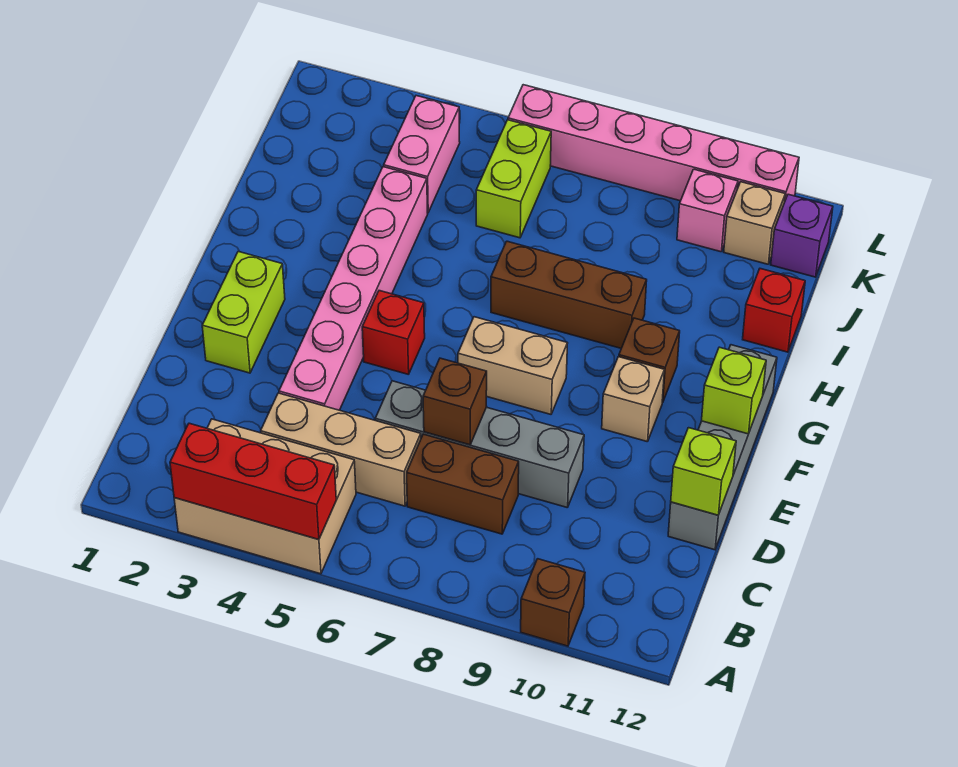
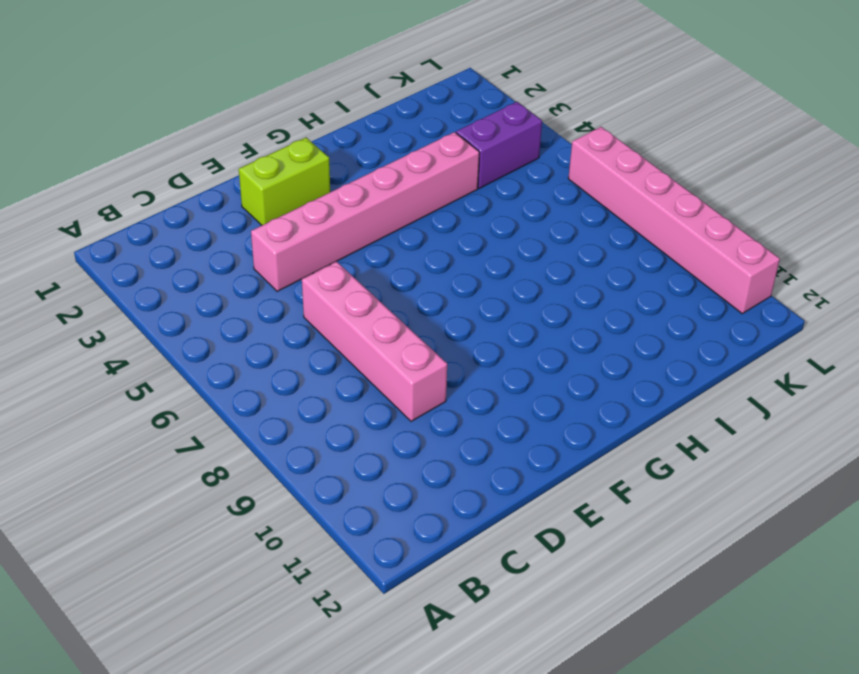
pink brick D6:D9 level 1 -> grey brick D6:D9 level 1
purple brick J4:K4 level 1 -> pink brick J4:K4 level 1
none -> tan brick A3:B5 level 1
none -> brown brick A10 level 1
none -> tan brick C4:C6 level 1

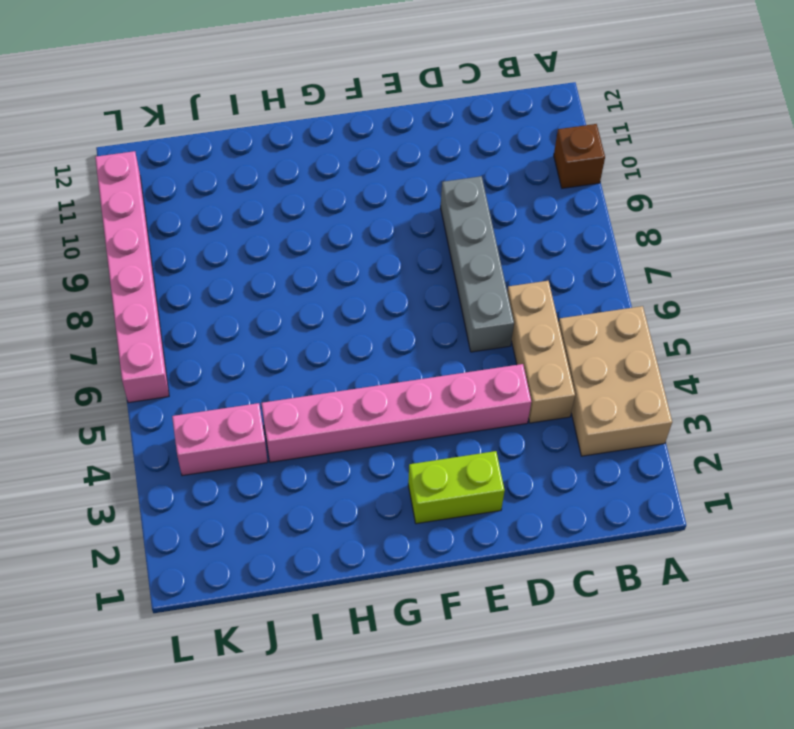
none -> brown brick C7:C8 level 1
none -> grey brick D12:G12 level 1
none -> red brick F5 level 1

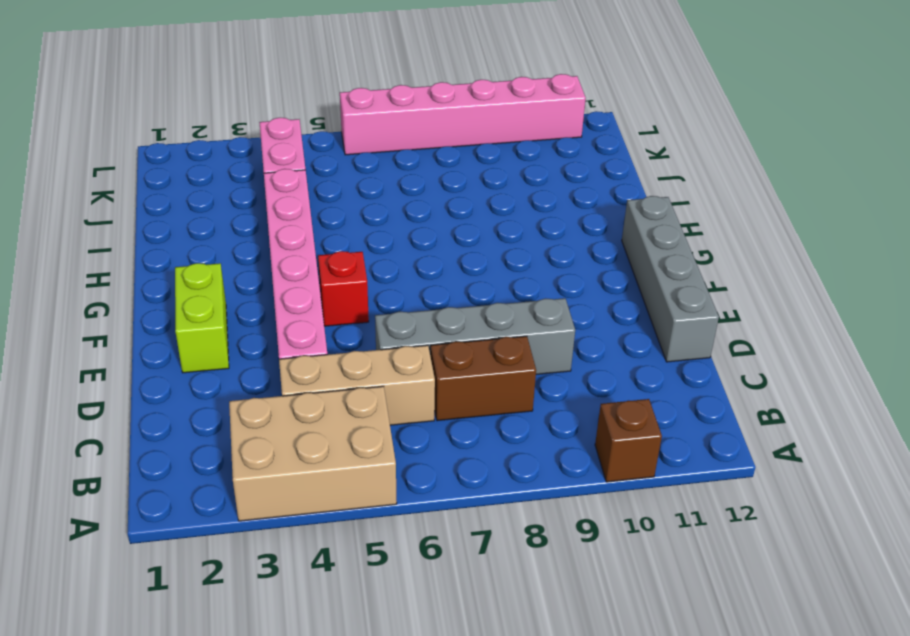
none -> tan brick F7:F8 level 1
none -> tan brick F10 level 1
none -> brown brick G10 level 1

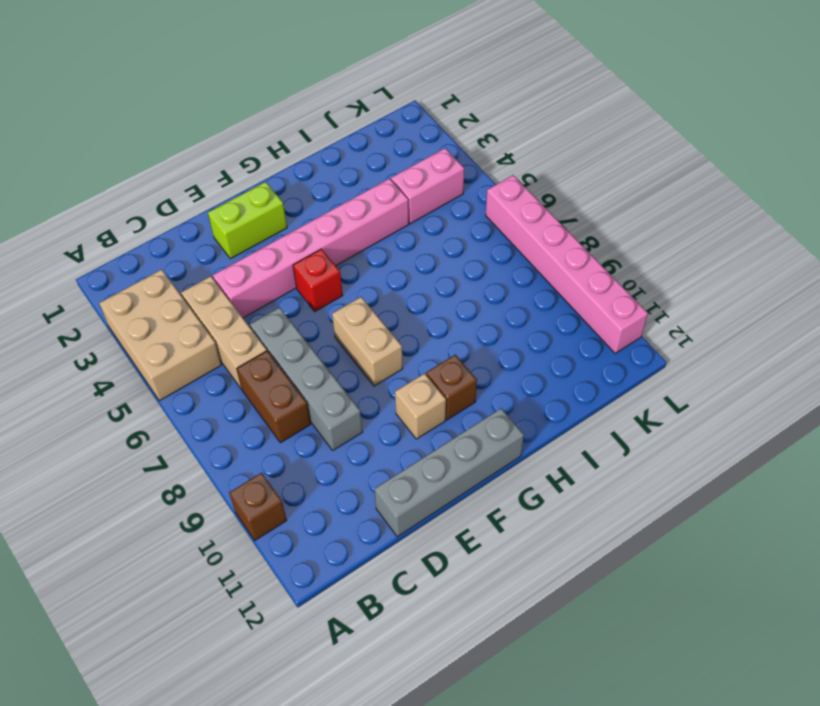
none -> brown brick H7:H9 level 1
none -> red brick I12 level 1
none -> lime brick J6:K6 level 1

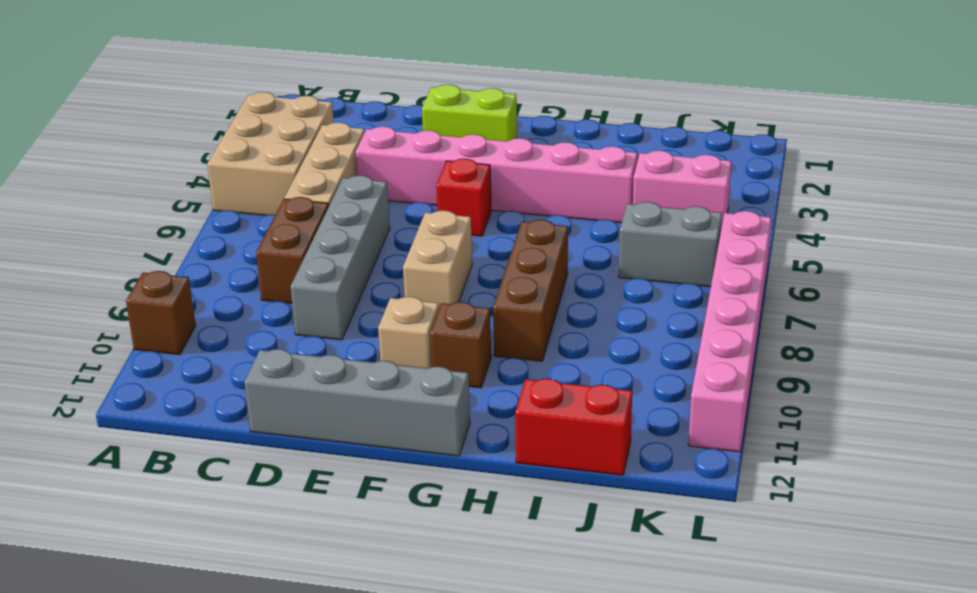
red brick I12:J12 level 1 -> red brick I12 level 1
grey brick J6:K6 level 1 -> lime brick J6:K6 level 1
none -> pink brick K10 level 1
none -> tan brick K11 level 1
none -> purple brick K12 level 1

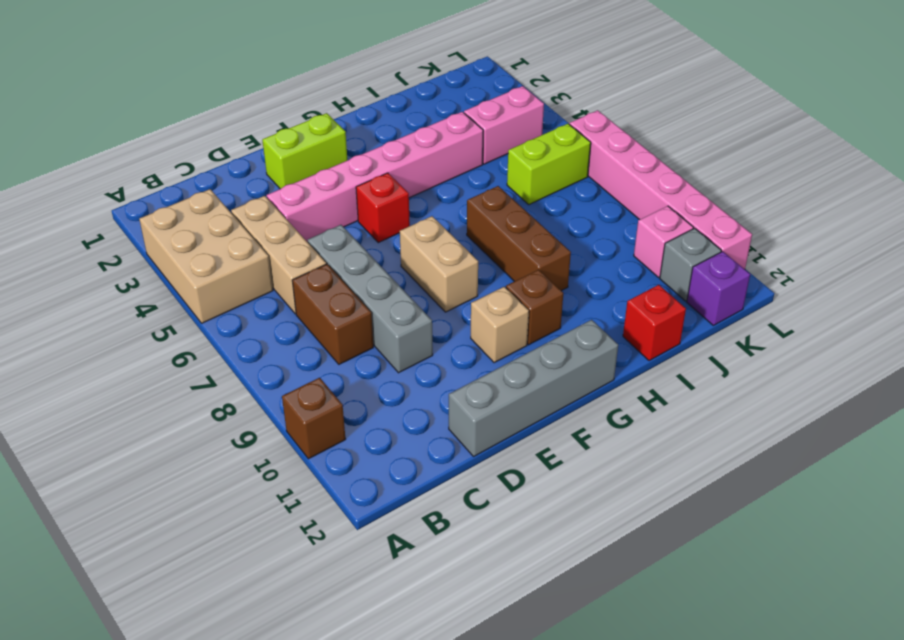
grey brick K11 level 1 -> tan brick K11 level 1
none -> red brick A3:A5 level 2
none -> brown brick D7 level 2
none -> lime brick D12 level 2

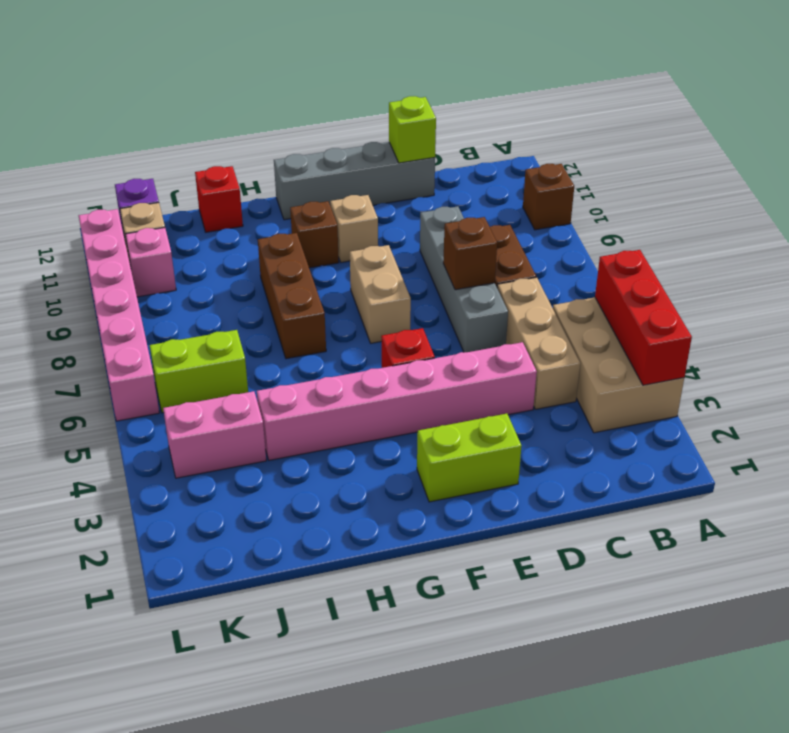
none -> lime brick F12 level 2

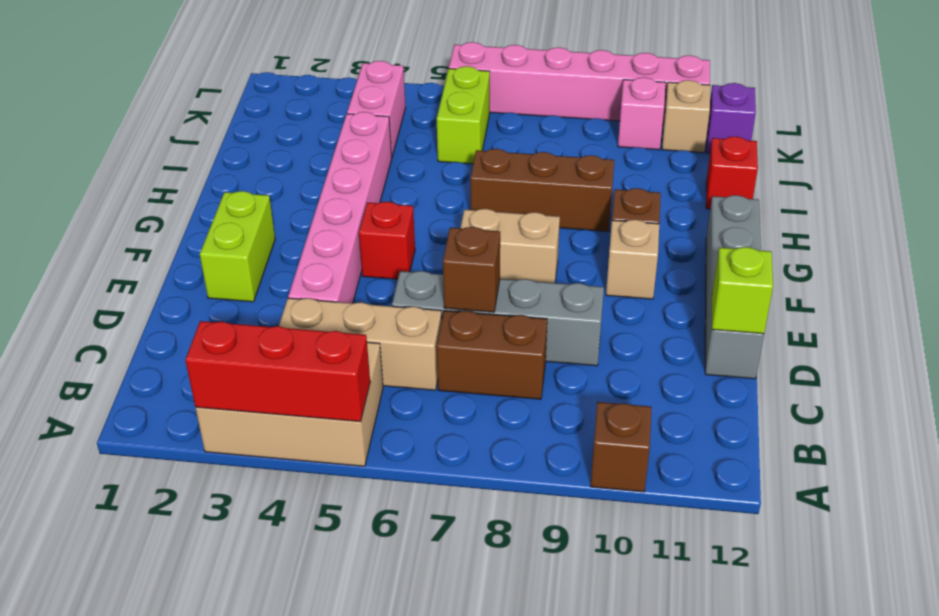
none -> lime brick F12 level 2

